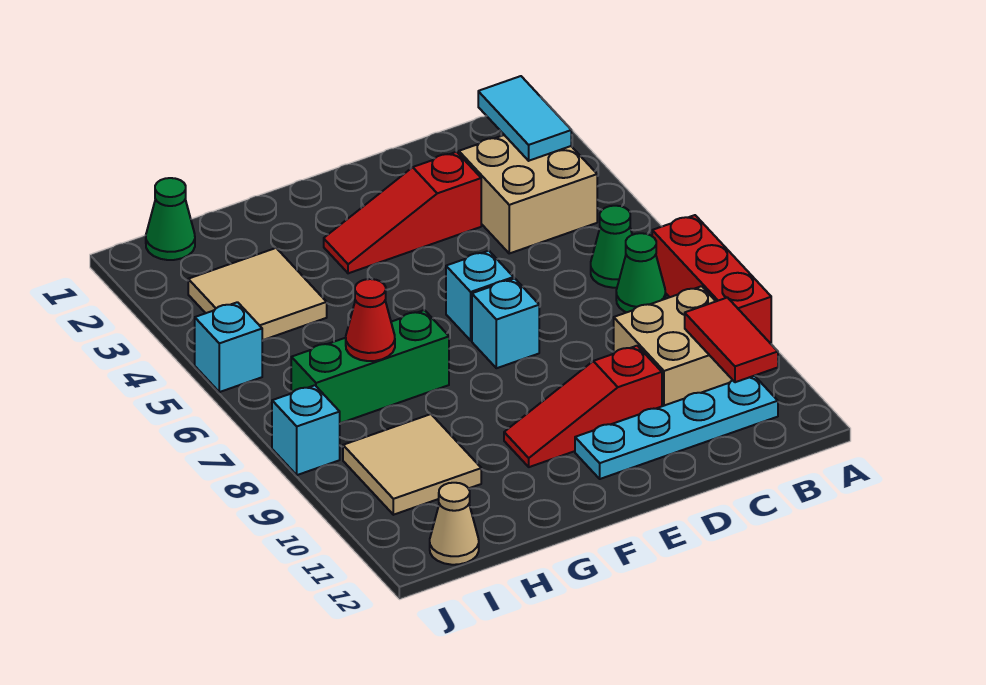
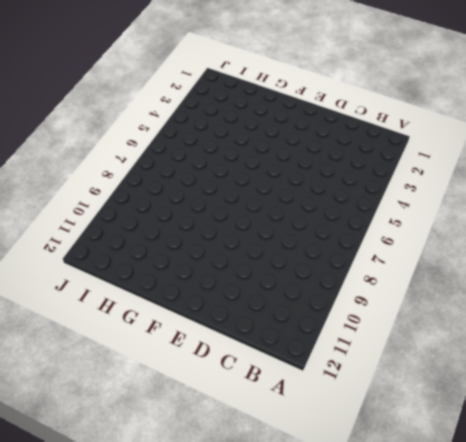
none -> red brick A7:A9 level 1
none -> tan brick B3:C4 level 1
none -> green cone B6 level 1

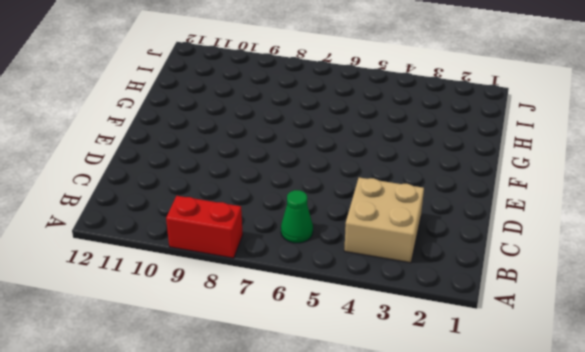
red brick A8:A9 level 1 -> red brick A7:A9 level 1
none -> green cone B7 level 1
none -> tan brick B9:C10 level 1
none -> cyan plate B11:E11 level 1

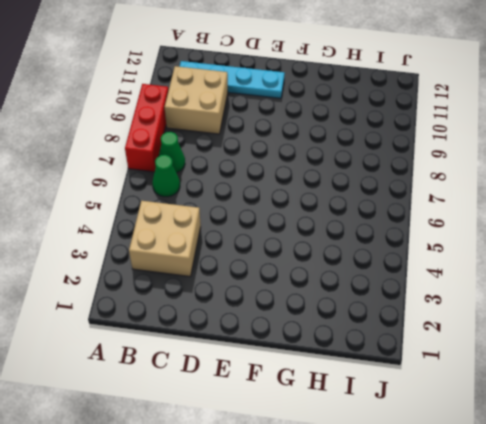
none -> red slope D3:F3 level 1 top D
none -> red slope D10:F10 level 1 top D
none -> cyan brick E6 level 1

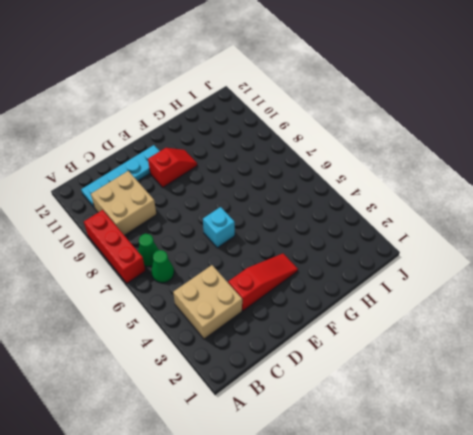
red slope E10:F10 level 1 top E -> red slope D10:F10 level 1 top D
none -> cyan brick E7 level 1
none -> green brick G7:I7 level 1
none -> tan tile H3:I4 level 1

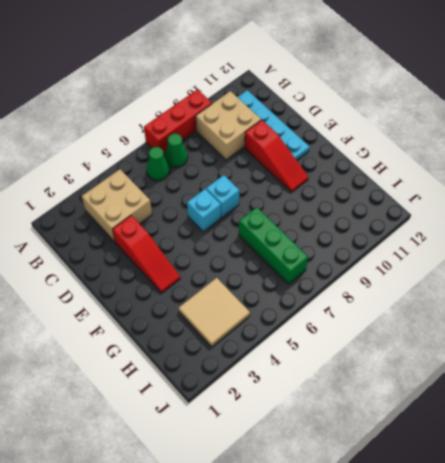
none -> tan tile H9:I10 level 1
none -> green cone I1 level 1
none -> tan cone I12 level 1

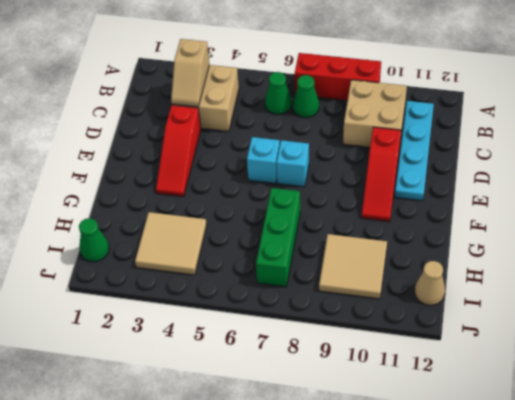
tan slope B3:C3 level 2 top B -> cyan tile B2:B3 level 2
none -> cyan brick J5 level 1
none -> cyan brick J8 level 1
none -> red tile B10:B11 level 2

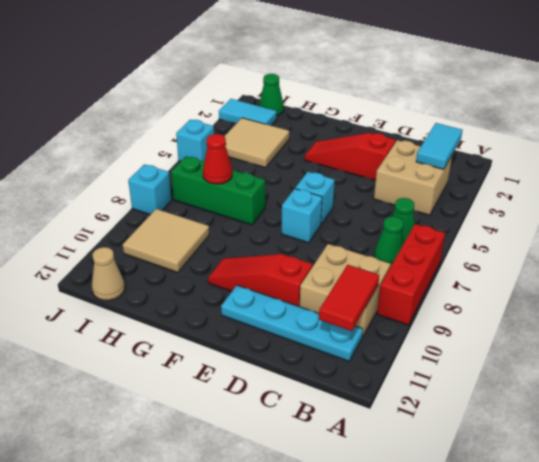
cyan tile I2:J2 level 1 -> none

